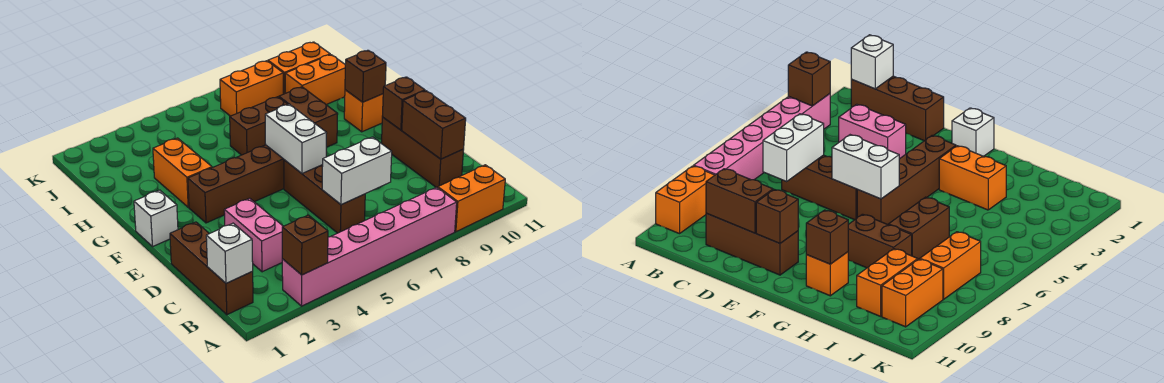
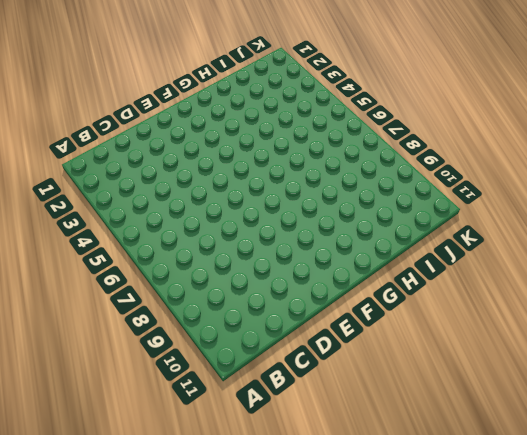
none -> pink brick A3:A8 level 1
none -> orange brick A9:A10 level 1
none -> brown brick B1:D1 level 1

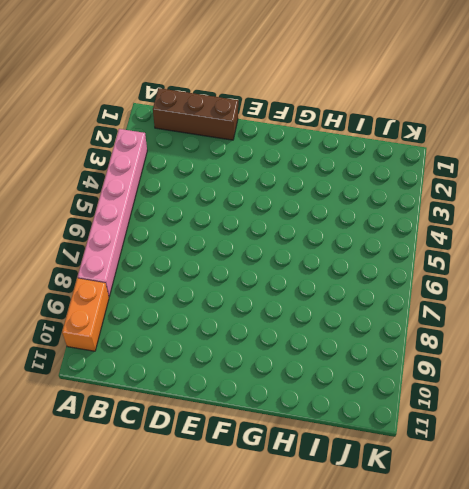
none -> pink brick C3:D3 level 1
none -> brown brick C6:E6 level 1
none -> brown brick C10:E10 level 1

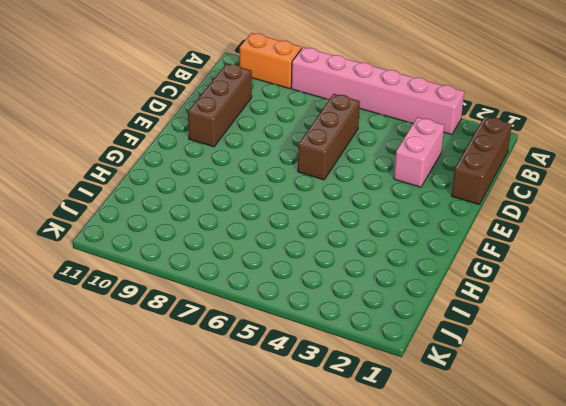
none -> white brick F1 level 1
none -> brown brick F3:F6 level 1
none -> orange brick G3:H3 level 1

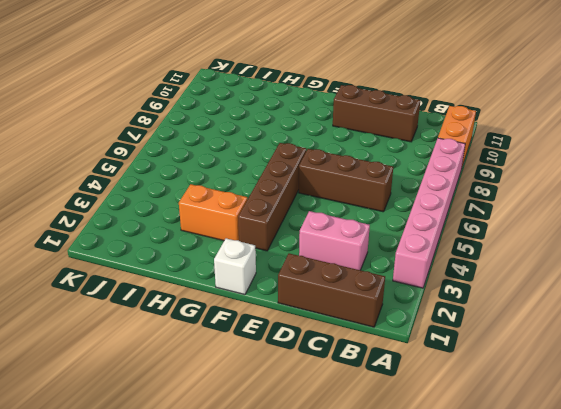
none -> brown brick G8:H8 level 1
none -> orange brick G10 level 1
none -> brown brick H6:H7 level 1

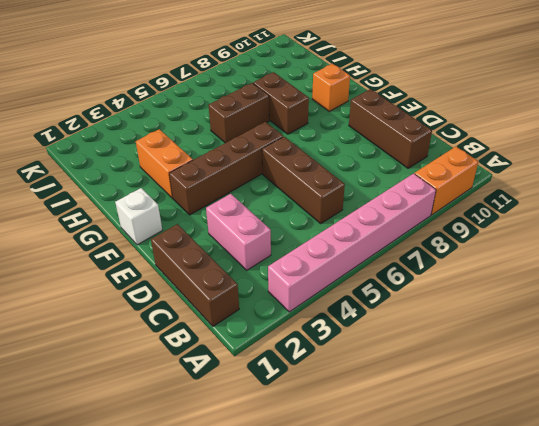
none -> orange brick I9:I10 level 1
none -> orange brick J7:J8 level 1
none -> orange brick J9:J10 level 1

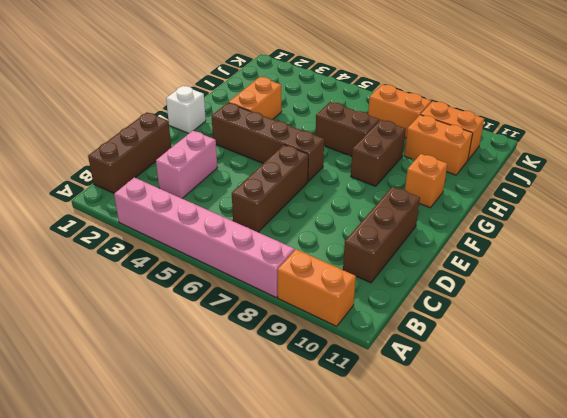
none -> brown brick A3 level 2
none -> white brick B1 level 2
none -> white brick C6:C7 level 2

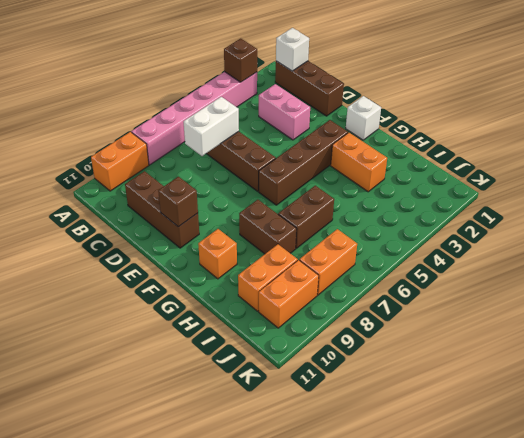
none -> brown brick C10:D10 level 2
none -> white brick E6:F6 level 2
none -> brown brick G10 level 2

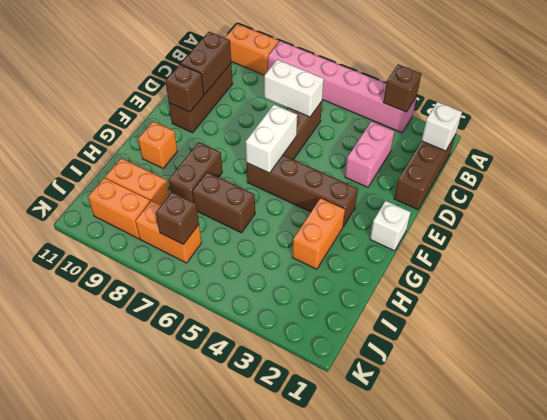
brown brick J7 level 2 -> brown brick G10 level 2

